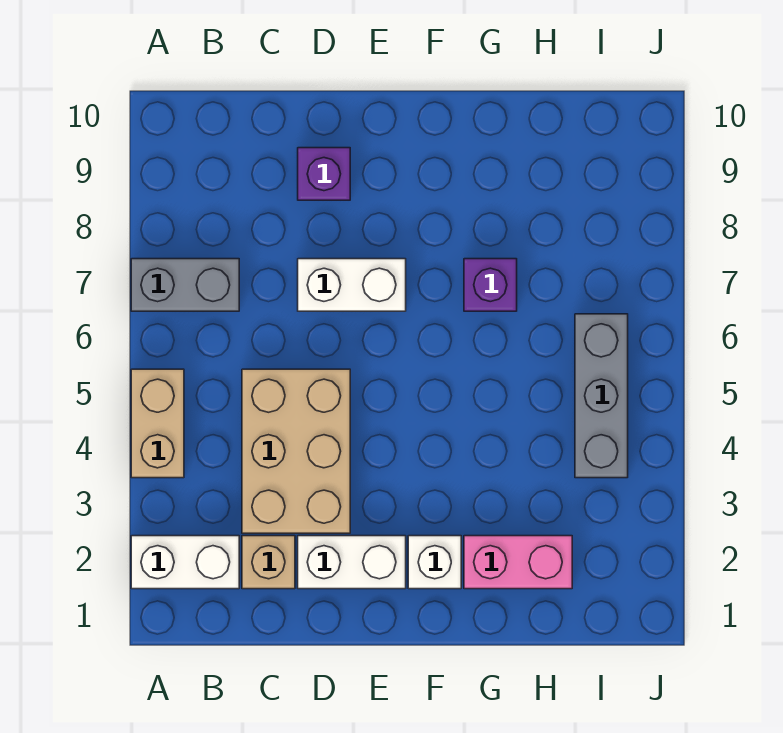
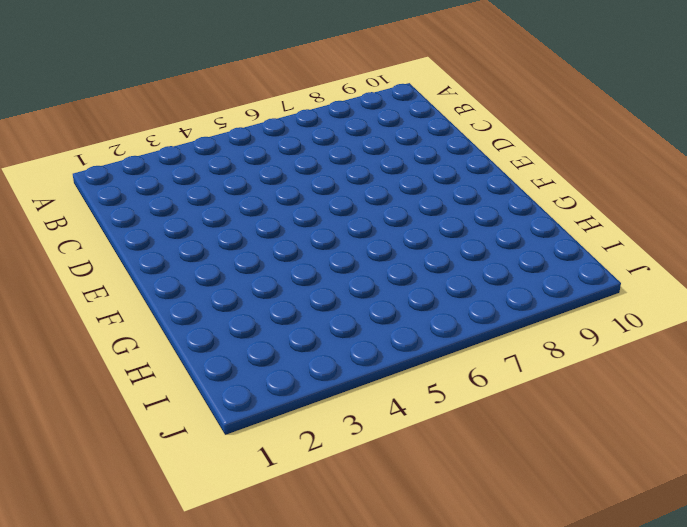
none -> white brick A2:B2 level 1
none -> tan brick A4:A5 level 1
none -> grey brick A7:B7 level 1

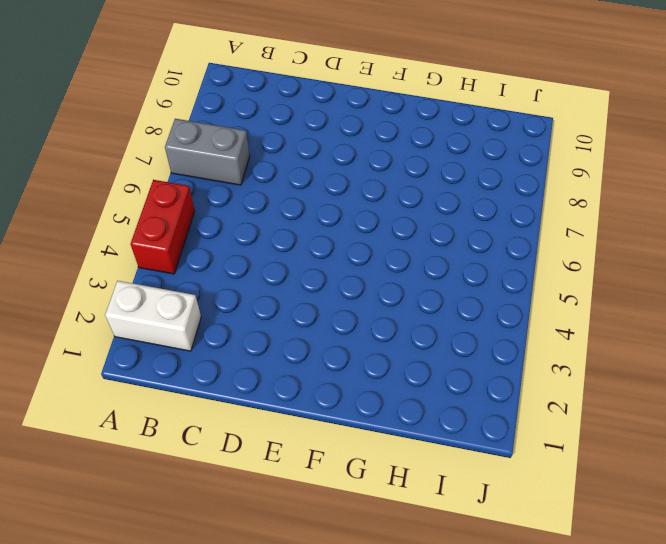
red brick A4:A5 level 1 -> tan brick A4:A5 level 1
none -> tan brick C2 level 1
none -> tan brick C3:D5 level 1
none -> white brick D2:E2 level 1

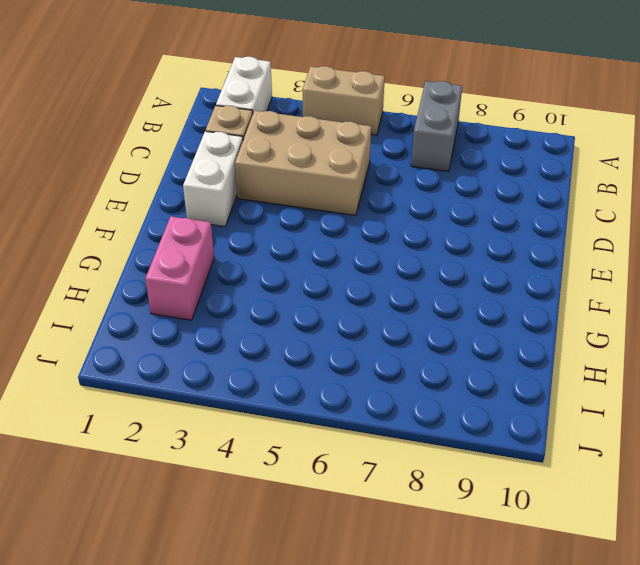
none -> white brick D7:E7 level 1
none -> purple brick D9 level 1
none -> white brick F2 level 1

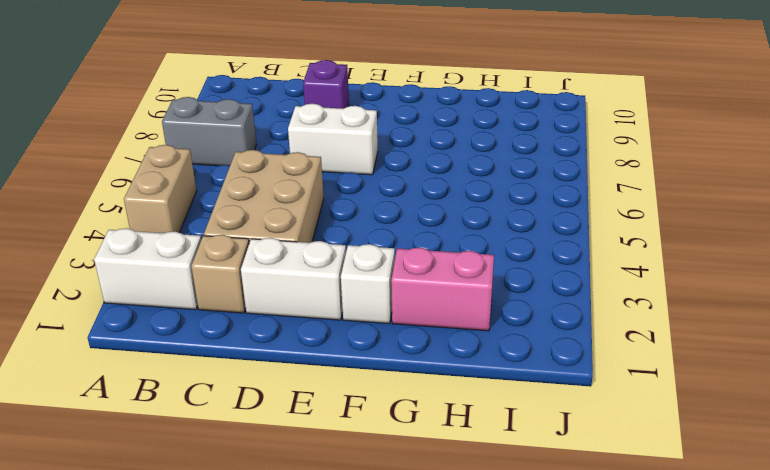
none -> purple brick G7 level 1
none -> grey brick I4:I6 level 1

